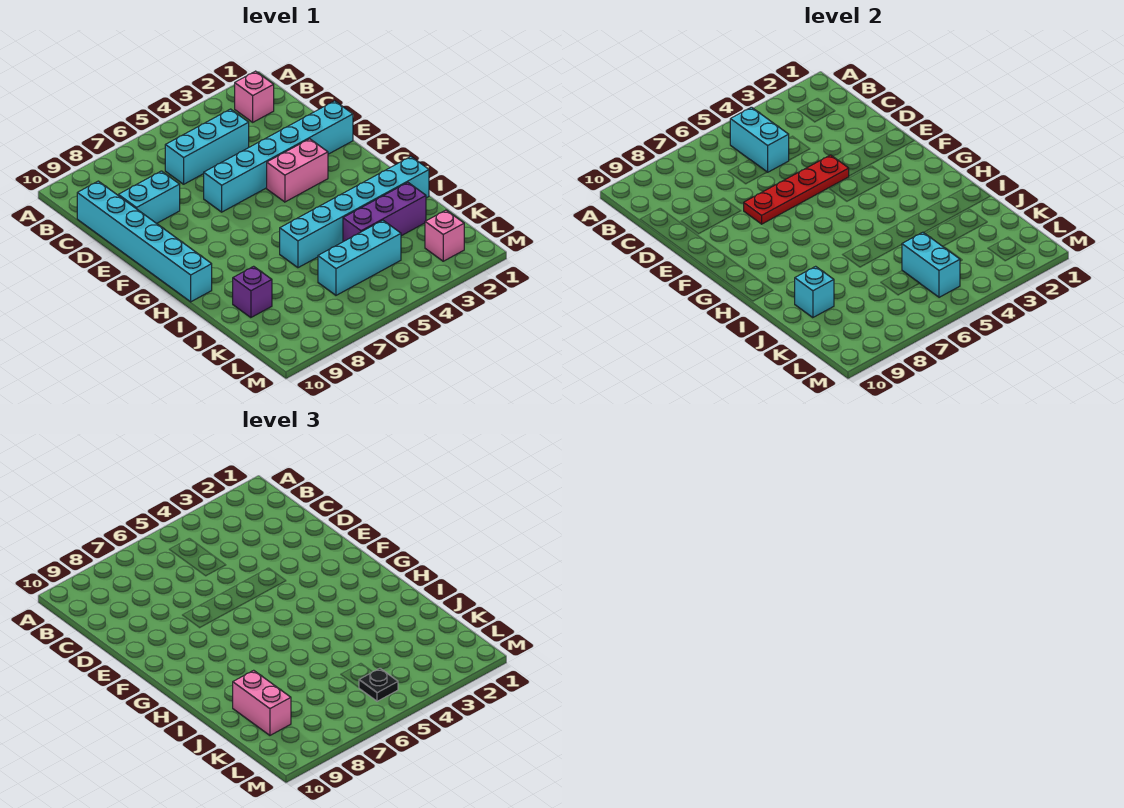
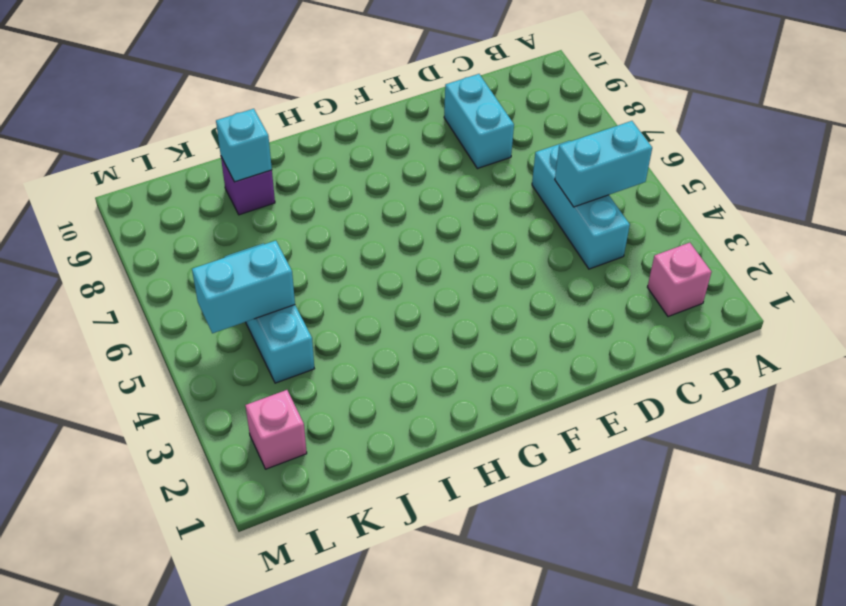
none -> cyan brick C10:H10 level 1
none -> cyan brick E1:E6 level 1
none -> pink brick F3:F4 level 1

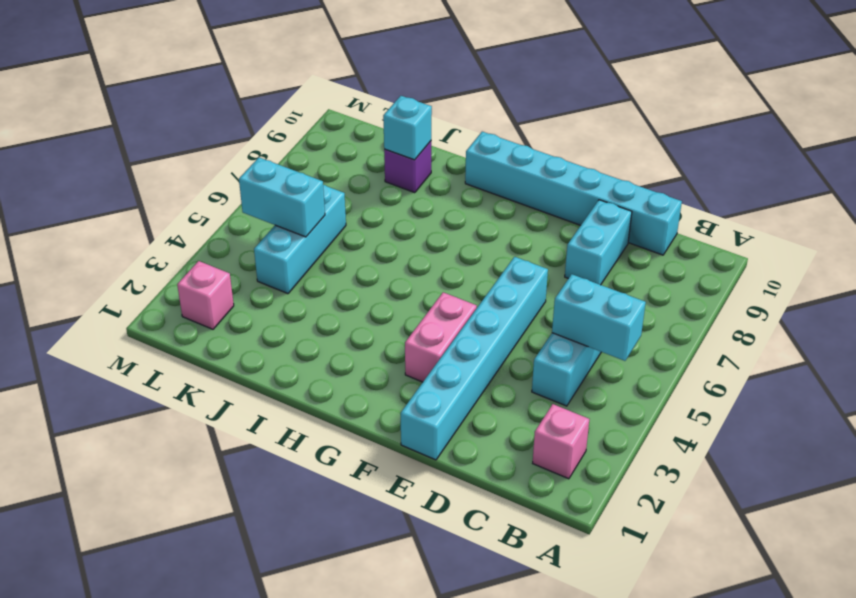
none -> cyan brick I1:I6 level 1
none -> purple brick J2:J4 level 1
none -> red plate E4:E7 level 2

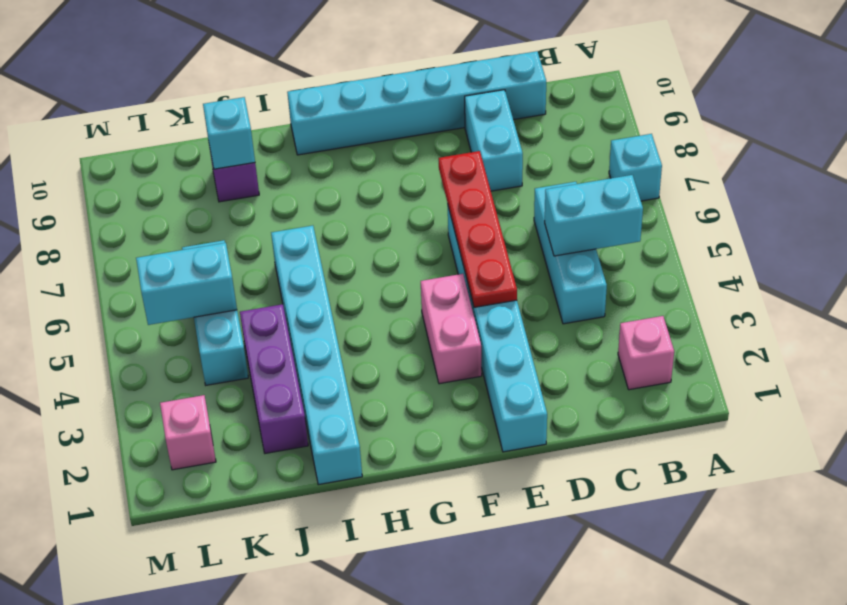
cyan brick A7 level 1 -> none
none -> pink brick J9:K9 level 3
none -> black plate L5 level 3

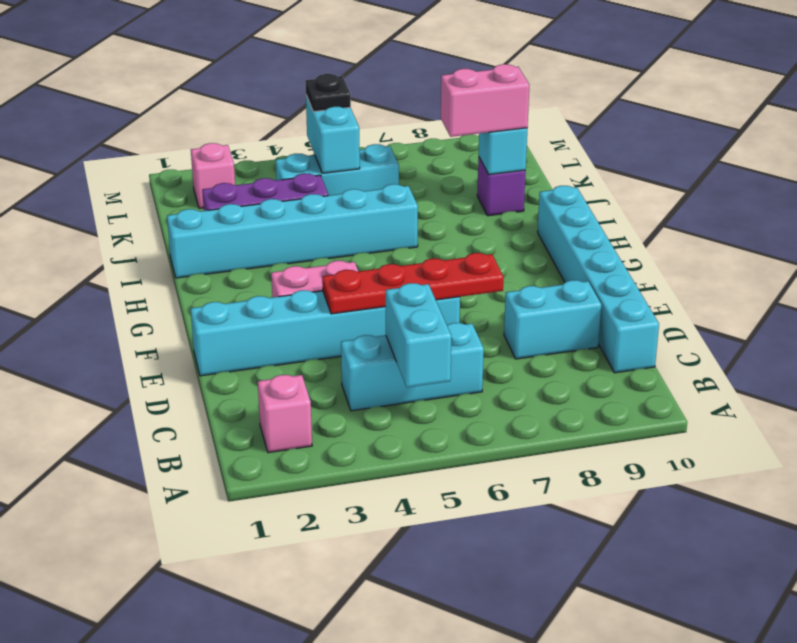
pink brick J8:J9 level 3 -> pink brick J9:K9 level 3

